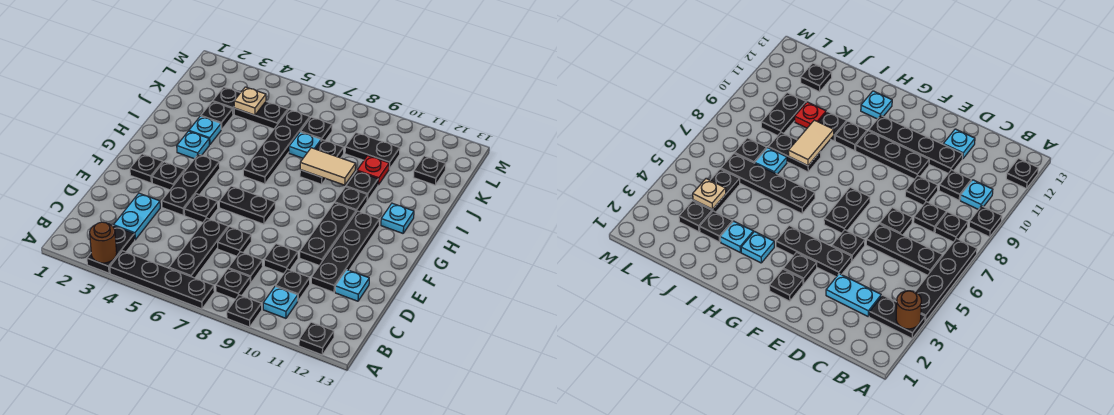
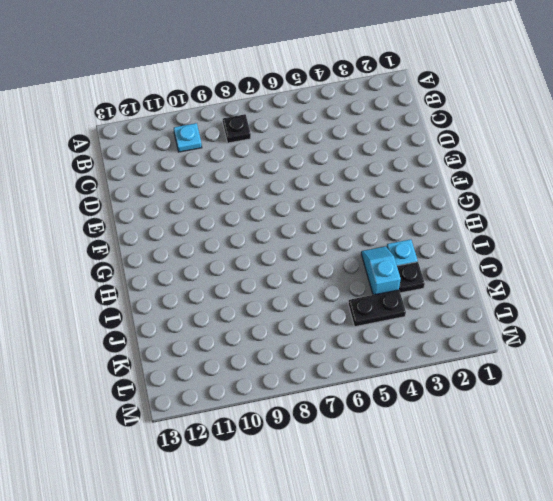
cyan slope I4:J4 level 1 top J -> none
none -> black plate A3:B3 level 1
none -> black plate A4:A7 level 1
none -> black plate A9 level 1
none -> black plate A12 level 1

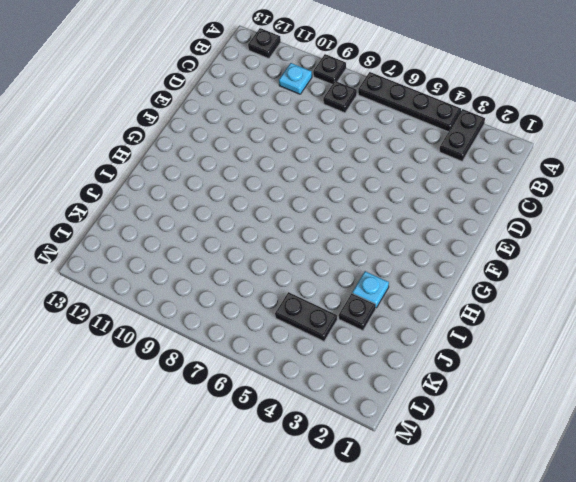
none -> black plate B6:D6 level 1
none -> cyan plate C3:D3 level 1
none -> black plate C8 level 1
none -> black plate C10 level 1

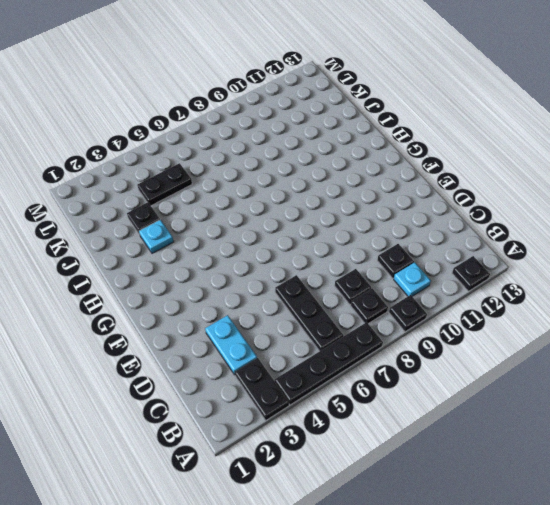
none -> black plate D7 level 1
none -> black plate D9 level 1
none -> black plate D11:G11 level 1
none -> cyan plate D12 level 1

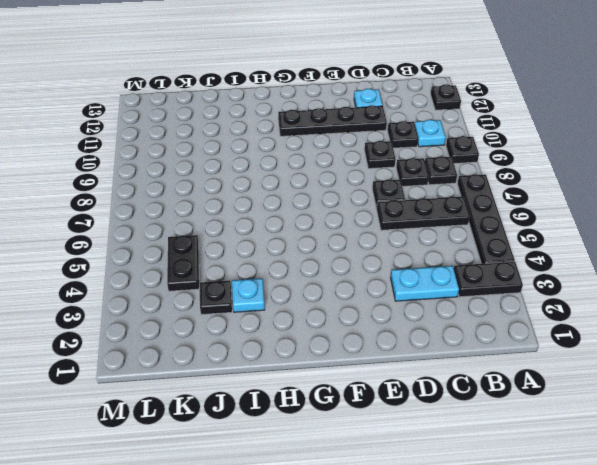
none -> black plate E4:G4 level 1
none -> black plate E5 level 1
none -> black plate E10:G10 level 1
none -> black plate F2 level 1

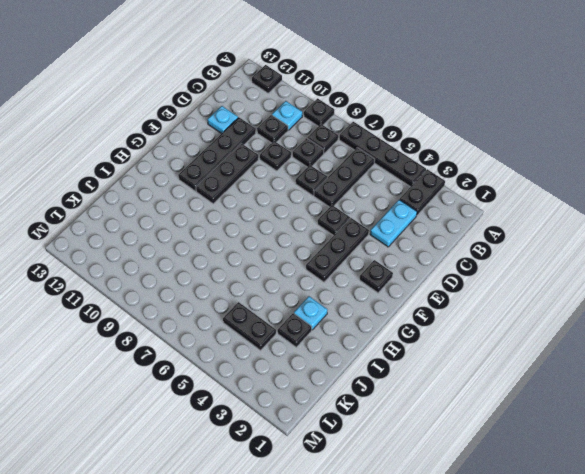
none -> black plate F3 level 1
none -> black plate F6:F7 level 1
none -> cyan plate H3 level 1
none -> black plate H6:K6 level 1

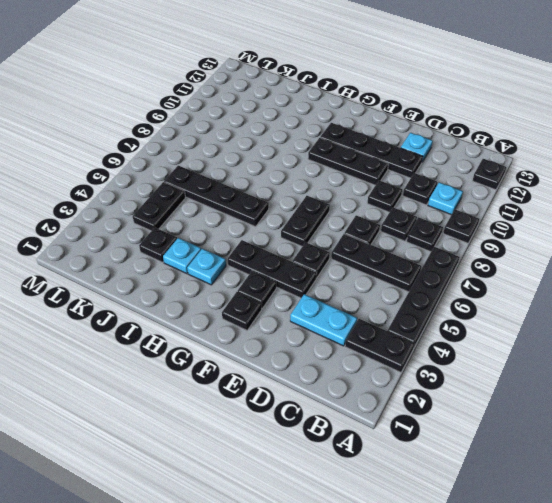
none -> black plate H10 level 1
none -> cyan plate H12 level 1
none -> black plate I8:J8 level 1
none -> black plate I10 level 1

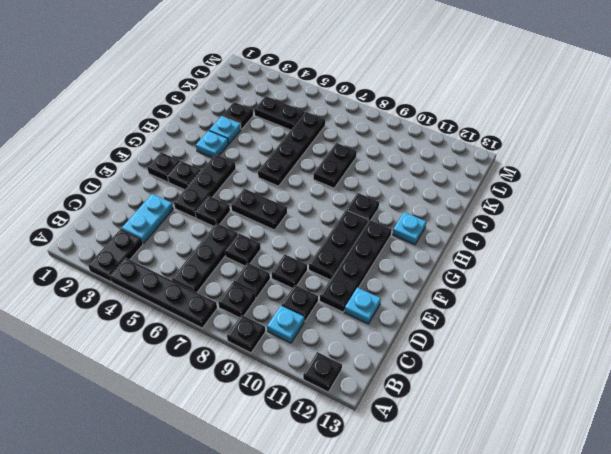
none -> black plate I10 level 1
none -> cyan plate J7 level 1
none -> red plate J10 level 1
none -> black plate K3 level 1

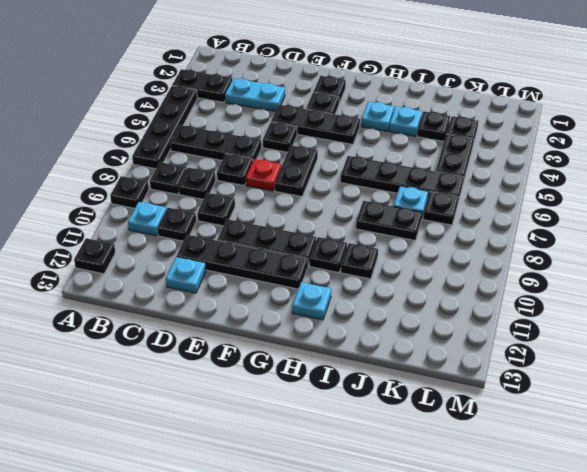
red plate E7 level 1 -> red plate J10 level 1
none -> black plate K9:K10 level 1
none -> black plate K12 level 1
none -> brown round brick A3 level 2
none -> tan tile I8:I9 level 2

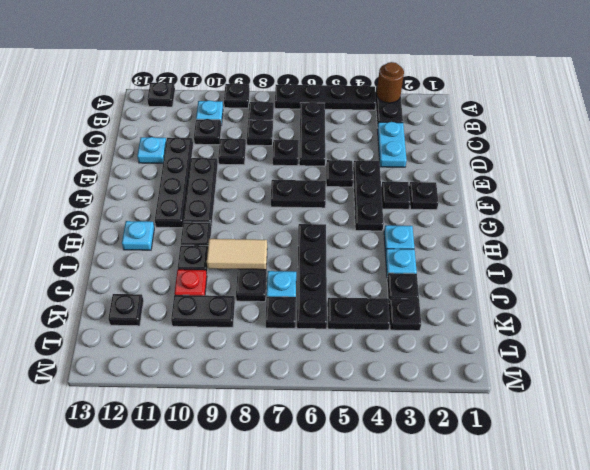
none -> tan plate K4 level 2

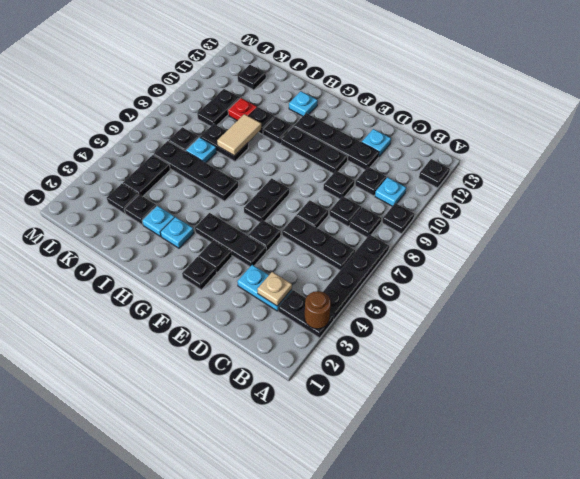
tan plate C3 level 2 -> tan plate K4 level 2

